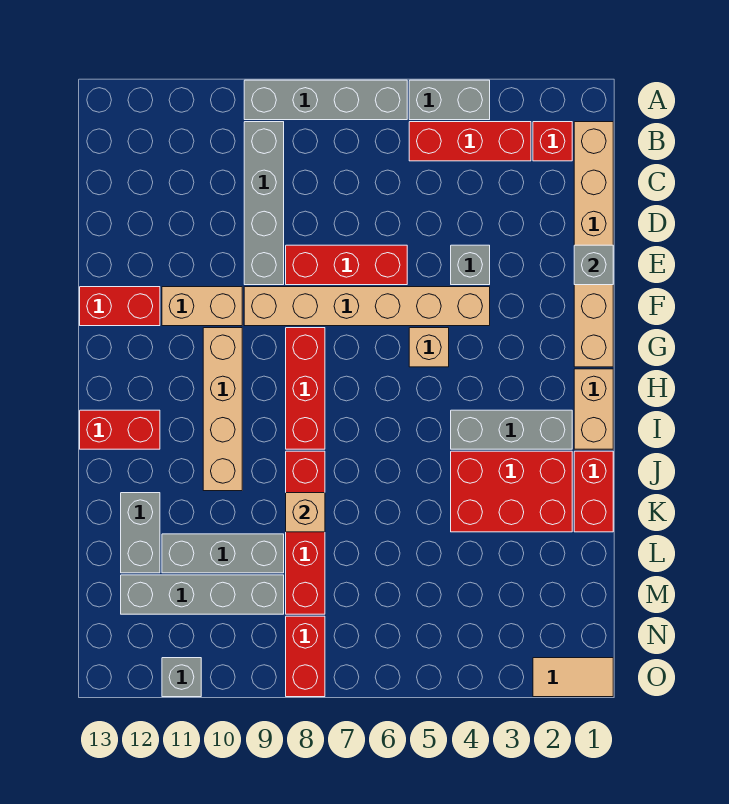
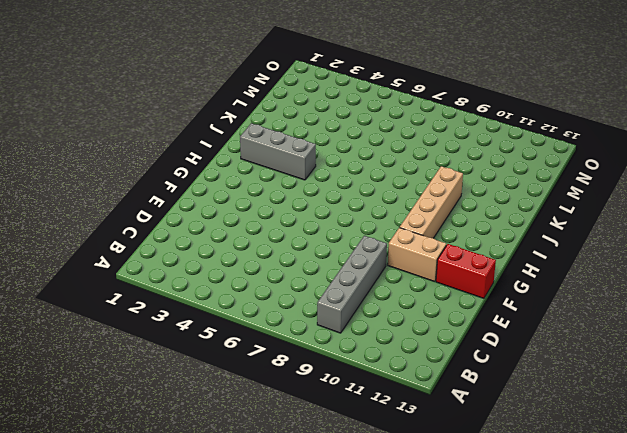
none -> grey brick A4:A5 level 1
none -> grey brick A6:A9 level 1
none -> tan brick B1:G1 level 1

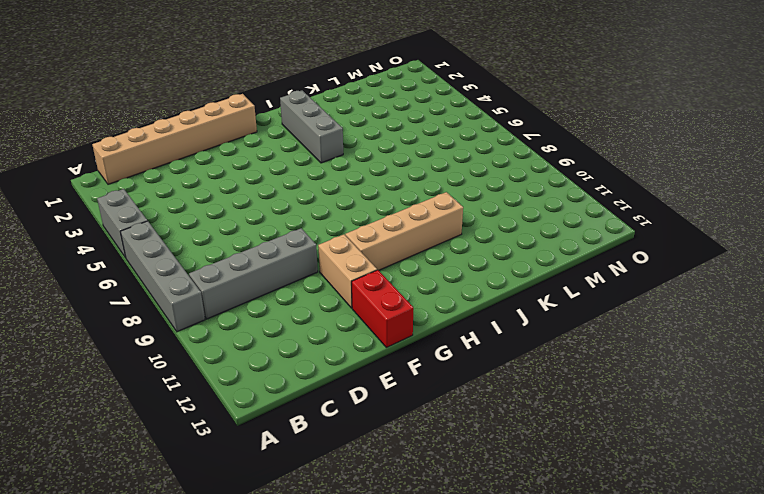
none -> red brick B2 level 1
none -> red brick B3:B5 level 1
none -> grey brick E4 level 1

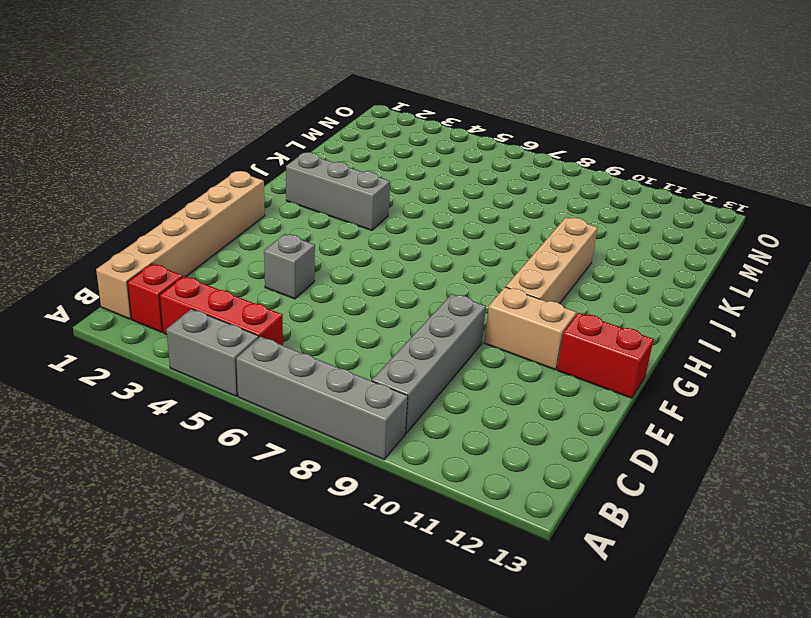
none -> red brick E6:E8 level 1
none -> tan brick F4:F9 level 1
none -> tan brick G5 level 1

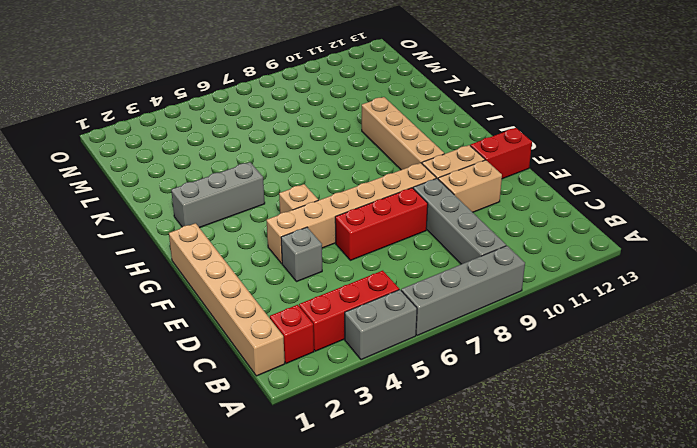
tan brick E10:E11 level 1 -> tan brick H1:I1 level 1
none -> red brick G8:I8 level 1
none -> red brick I12:I13 level 1
none -> red brick J1:K1 level 1

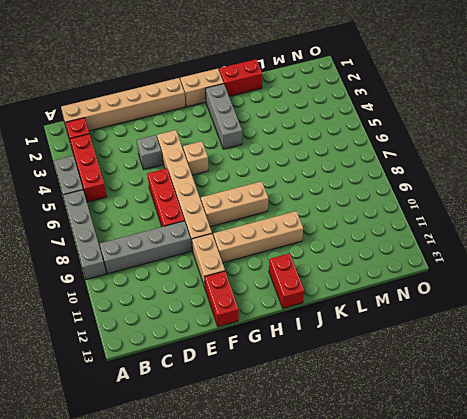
tan brick G8:I8 level 1 -> red brick G8:I8 level 1
none -> red brick J2:K4 level 1
none -> red brick J8:M8 level 1
none -> grey brick K12:L12 level 1

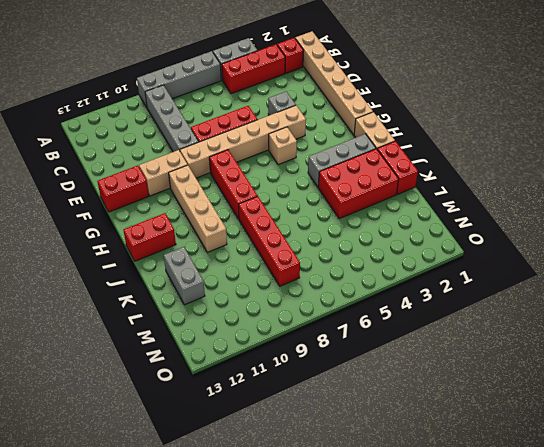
none -> grey brick L9:L11 level 1
none -> grey brick M9:M12 level 1
none -> red brick N8:O8 level 1

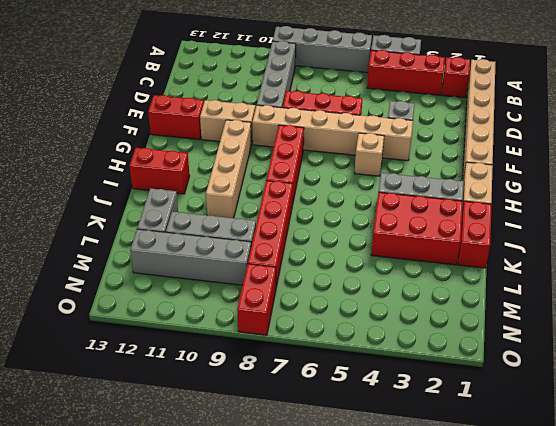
none -> tan tile O1:O2 level 1
none -> grey brick O11 level 1
none -> grey brick E1 level 2

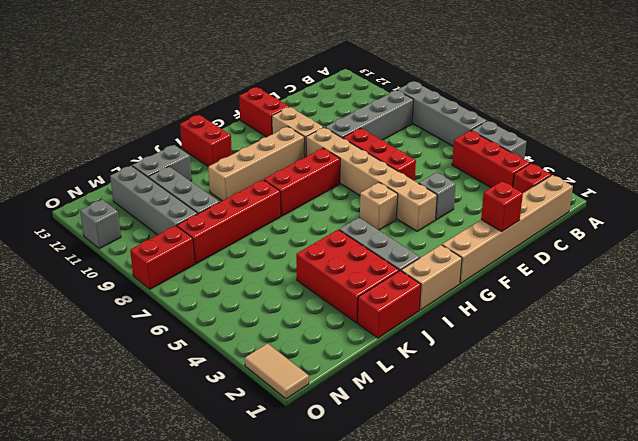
red brick E1 level 2 -> grey brick E1 level 2
none -> tan brick K8 level 2

